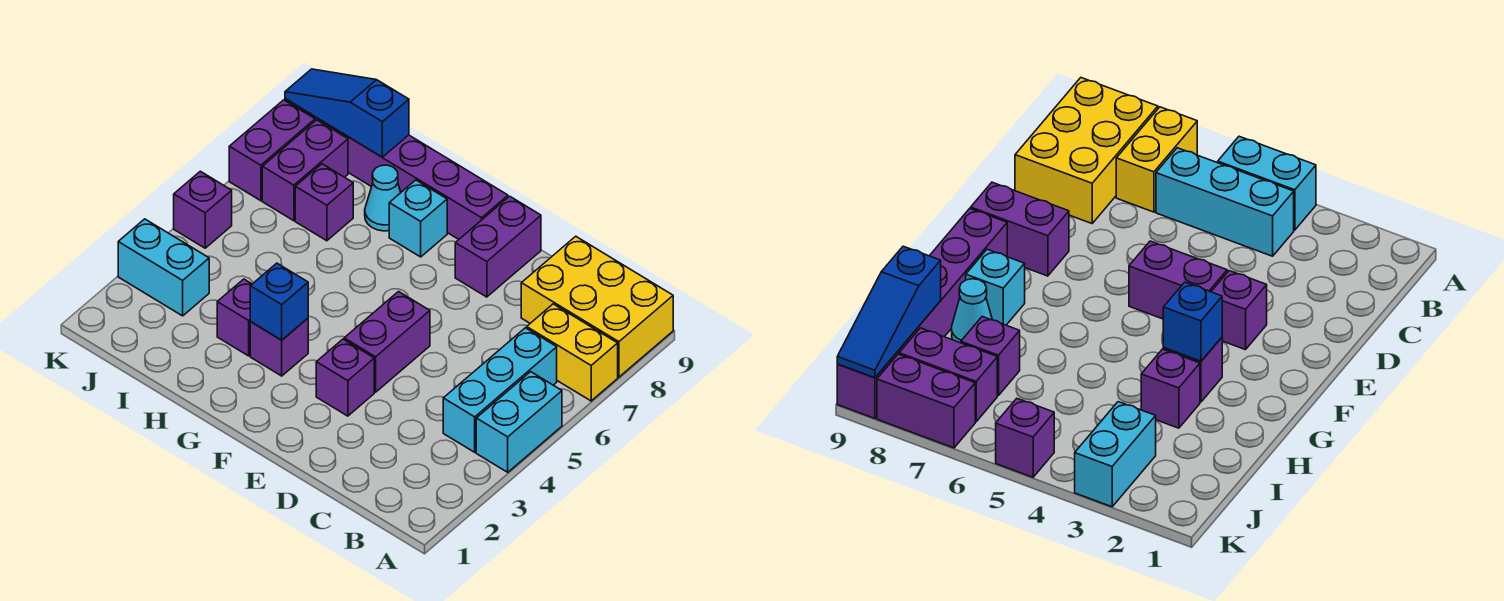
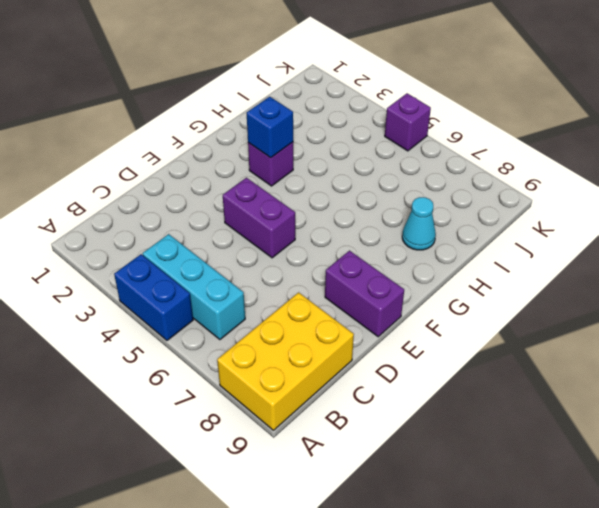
blue brick A4:A5 level 1 -> cyan brick A4:A5 level 1
none -> yellow brick A7:B7 level 1
none -> purple brick E3 level 1
none -> purple brick F9:K9 level 1

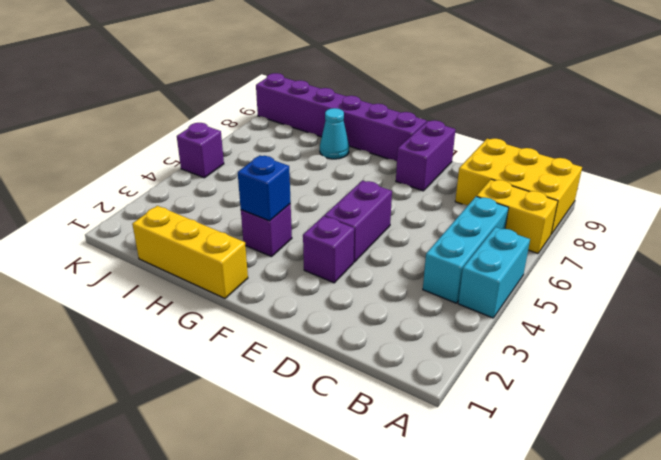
yellow brick G1:I1 level 1 -> none
none -> cyan brick G8 level 1
none -> purple brick H3 level 1
none -> purple brick I7 level 1

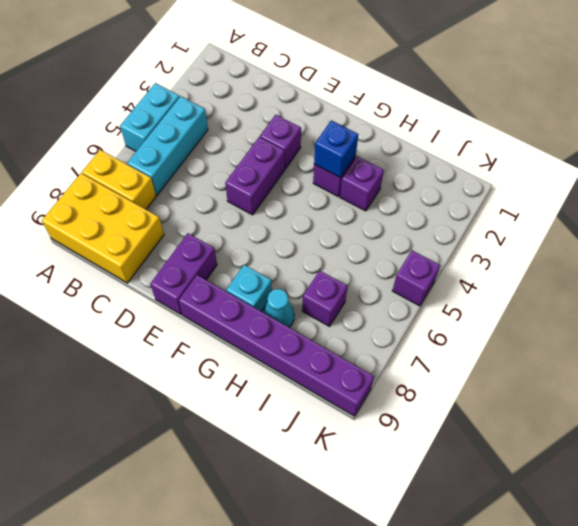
none -> cyan brick J3:K3 level 1
none -> purple brick J7:J8 level 1
none -> purple brick K7:K8 level 1

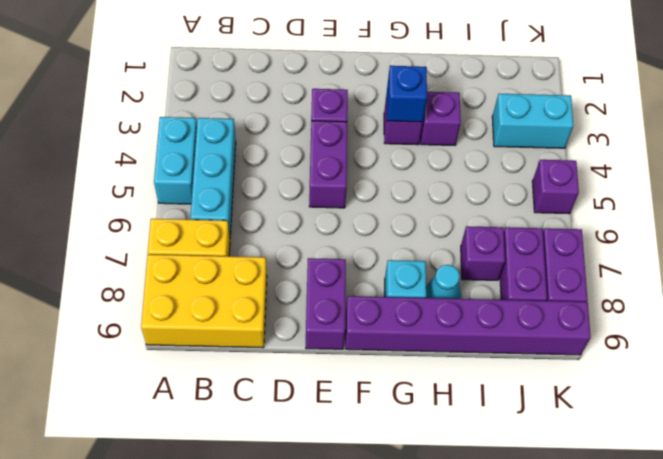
none -> blue slope I9:K9 level 2 top I

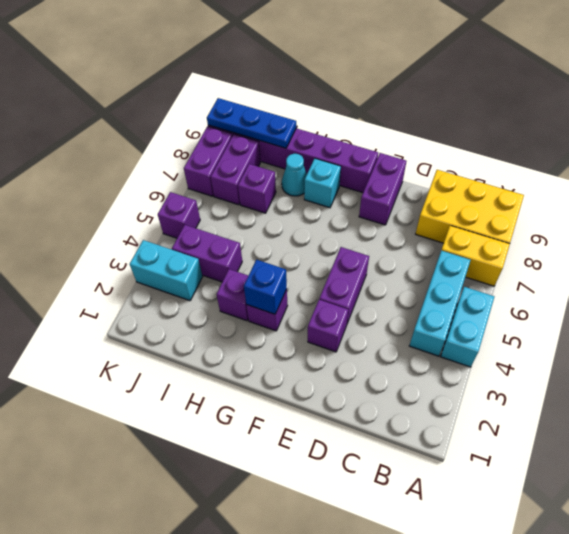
purple brick I4:J4 level 1 -> none
blue plate I9:K9 level 2 -> blue slope I9:K9 level 2 top I

